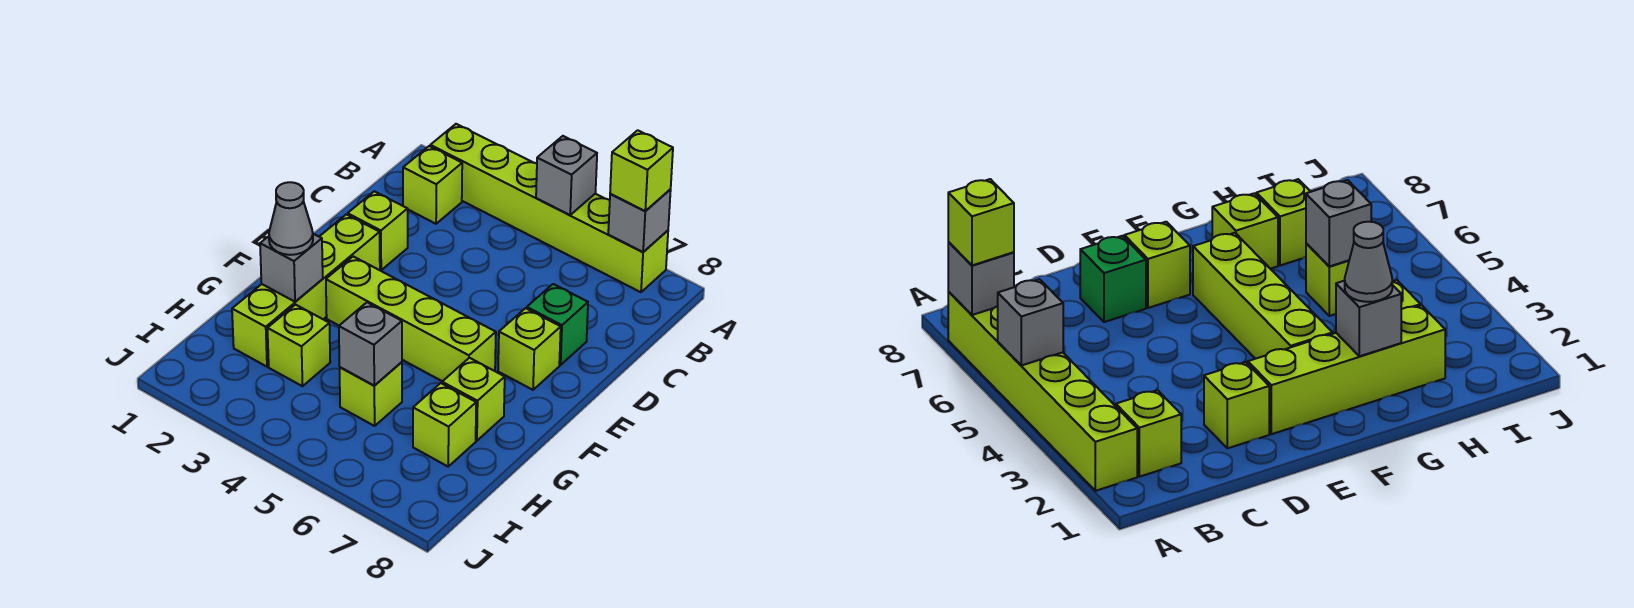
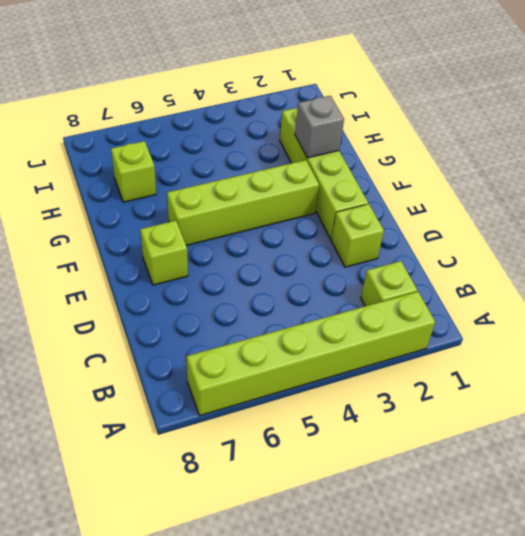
none -> green brick D7 level 1
none -> lime brick G7 level 1
none -> lime brick H3 level 1

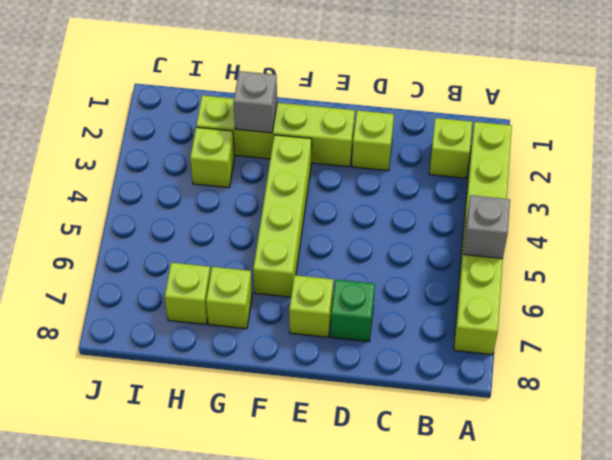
none -> lime brick H5 level 1
none -> grey brick A7 level 2
none -> grey brick H5 level 2

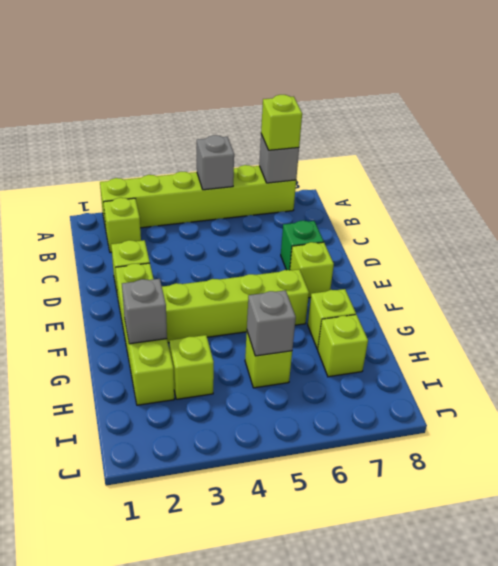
none -> grey cone G2 level 3

